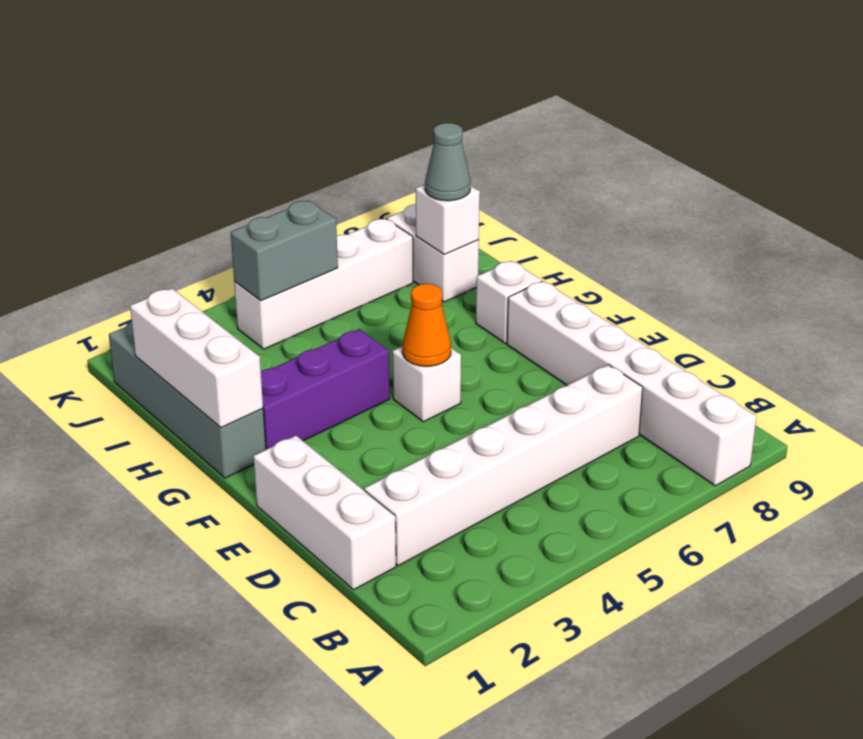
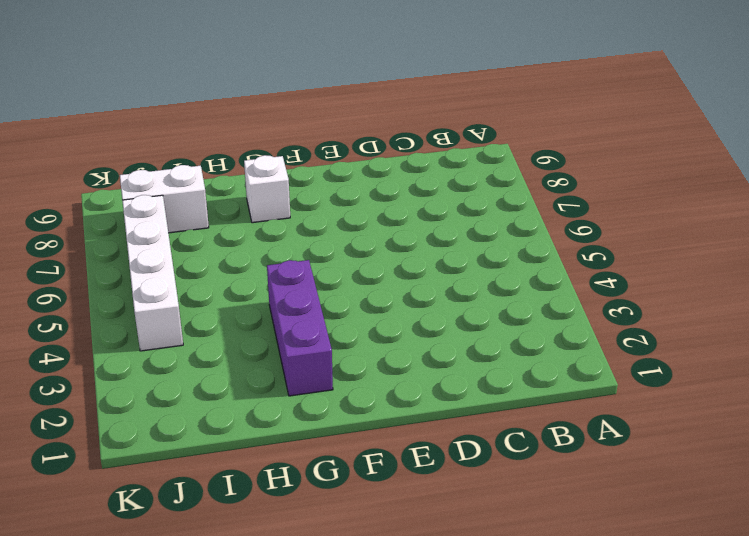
none -> white brick A8:F8 level 1
none -> white brick C1:E1 level 1
none -> white brick C2:C7 level 1

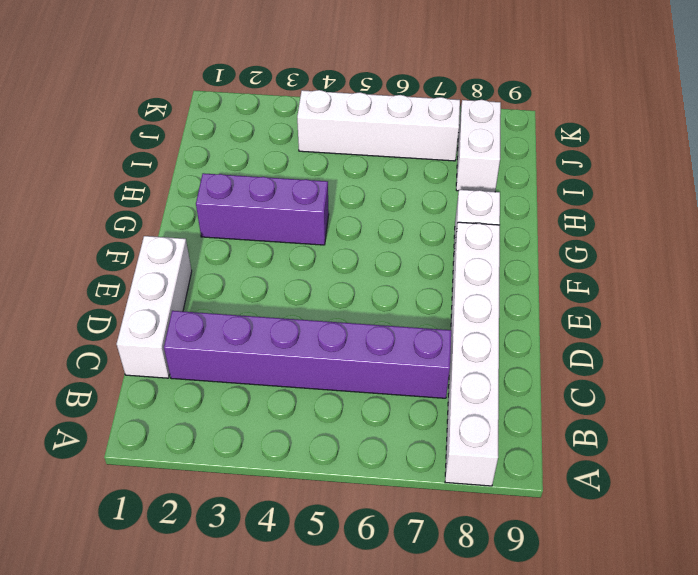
purple brick C2:C7 level 1 -> white brick C2:C7 level 1
none -> white brick F5 level 1
none -> grey brick G1:J1 level 1
none -> orange cone F5 level 2

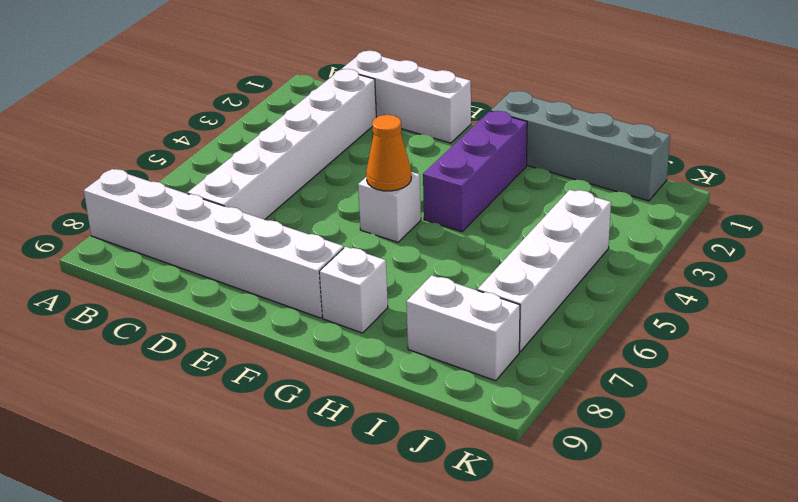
none -> white brick G1:I1 level 2
none -> white brick I8 level 2
none -> grey brick J4:J5 level 2

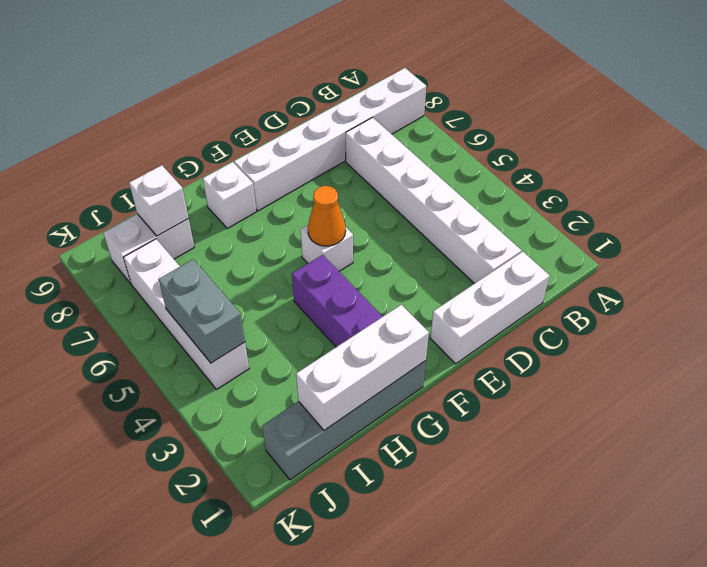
none -> grey cone I8 level 3

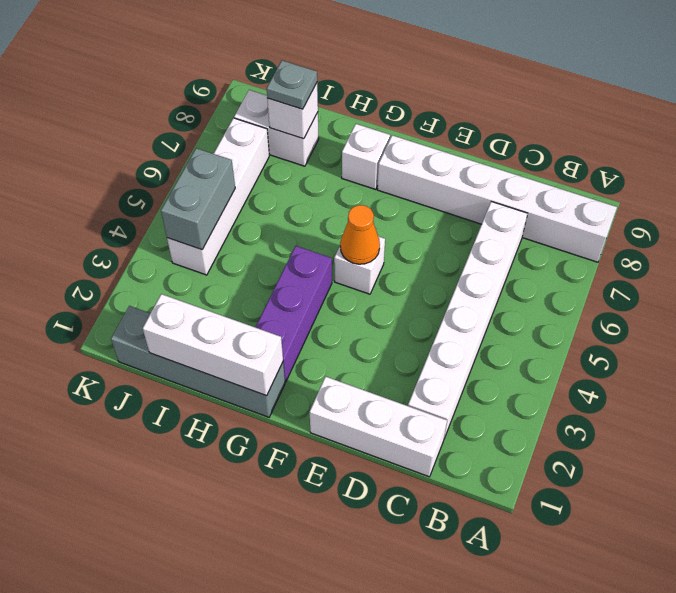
grey plate I8 level 3 -> grey cone I8 level 3

